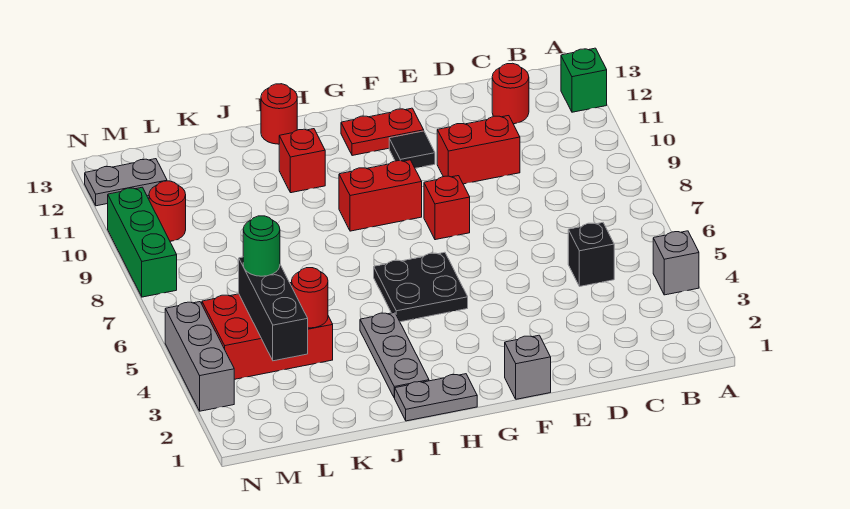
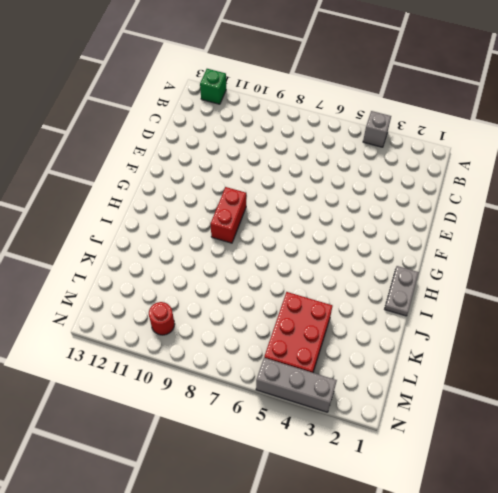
none -> black brick C5 level 1
none -> red round brick C12 level 1
none -> red brick D10:E10 level 1

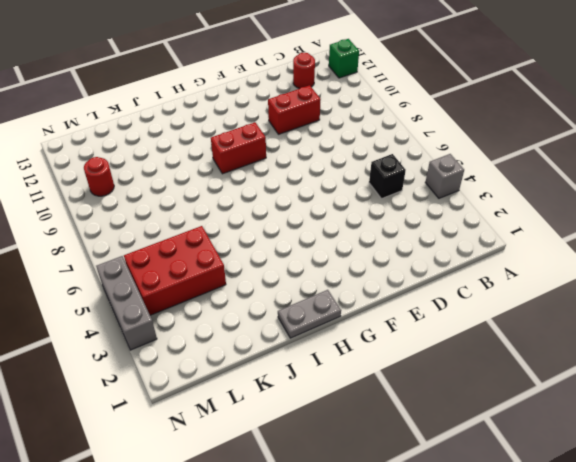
none -> grey brick F1 level 1
none -> red brick F8 level 1
none -> black tile F11 level 1

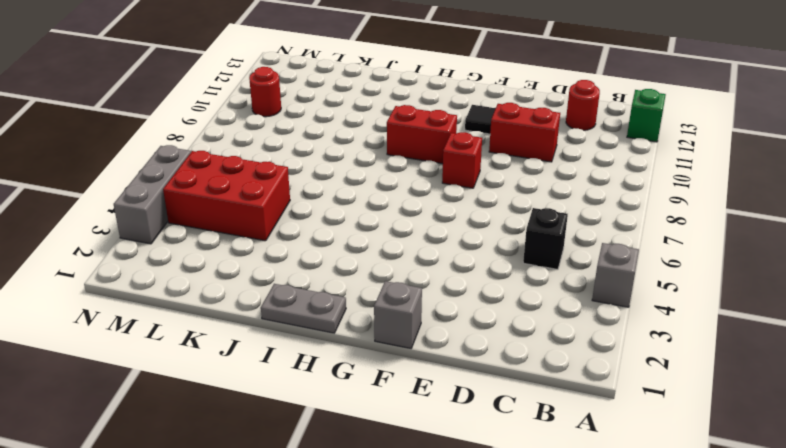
none -> red plate F12:G12 level 1
none -> black plate G5:H6 level 1
none -> grey plate I2:I4 level 1

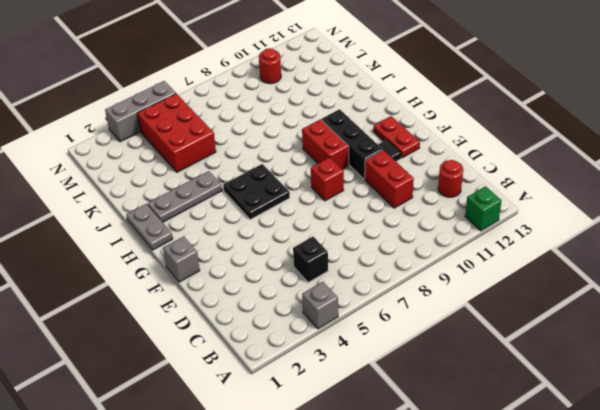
black brick F10:H10 level 1 -> black brick L3:L5 level 2
none -> red brick I11 level 1
none -> red round brick I13 level 1
none -> grey plate M12:N12 level 1

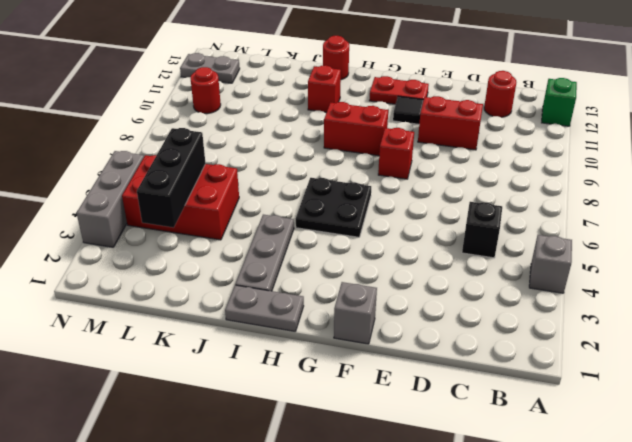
none -> green brick N8:N10 level 1
none -> red round brick K4 level 2
none -> green round brick L5 level 3

